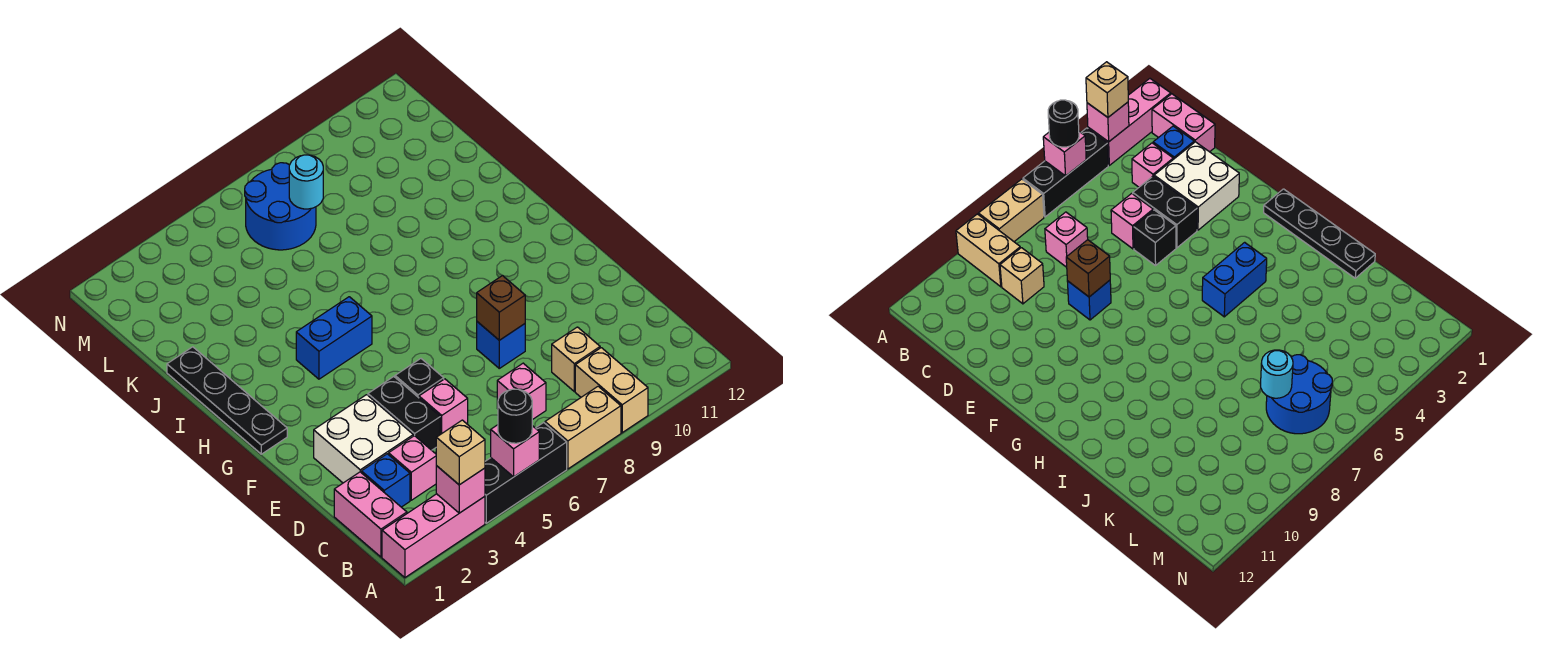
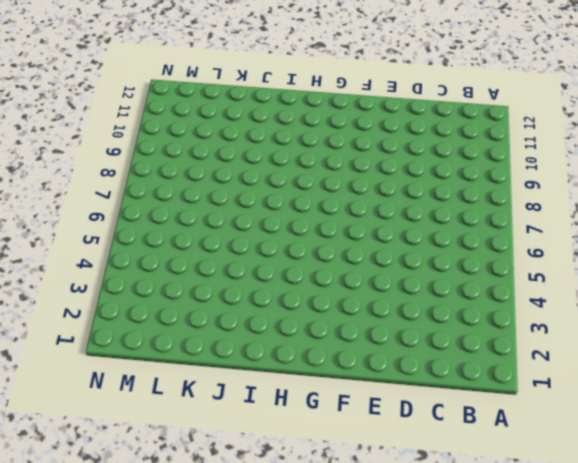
none -> pink brick A1:A3 level 1
none -> black brick A4:A6 level 1
none -> tan brick A7:A8 level 1

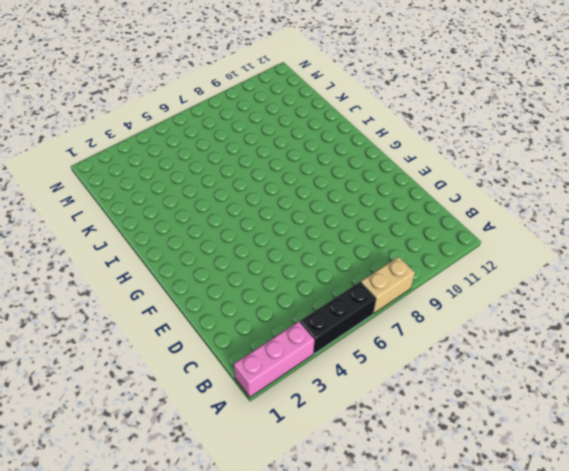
none -> tan brick A9:B9 level 1
none -> pink brick B1:C1 level 1
none -> blue brick C2 level 1

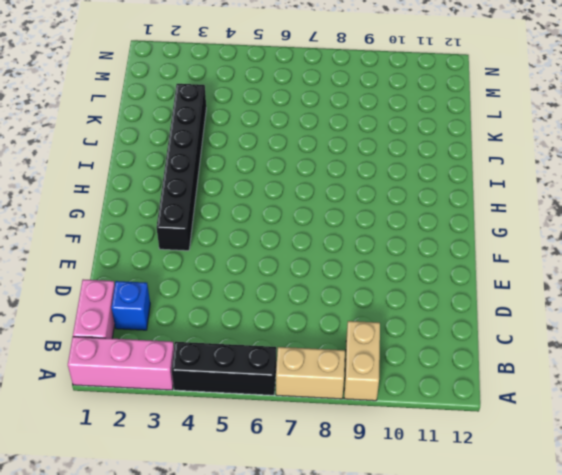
black brick F3:K3 level 1 -> none
none -> pink brick C3 level 1
none -> pink brick C7 level 1
none -> tan brick C9 level 1

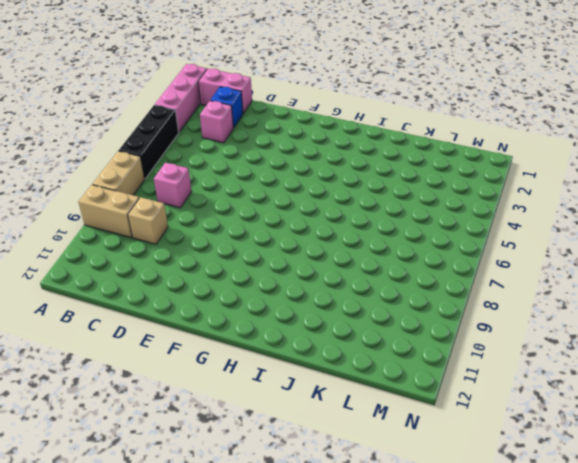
none -> white brick D2:E3 level 1
none -> black brick D4:E4 level 1
none -> pink brick D5 level 1

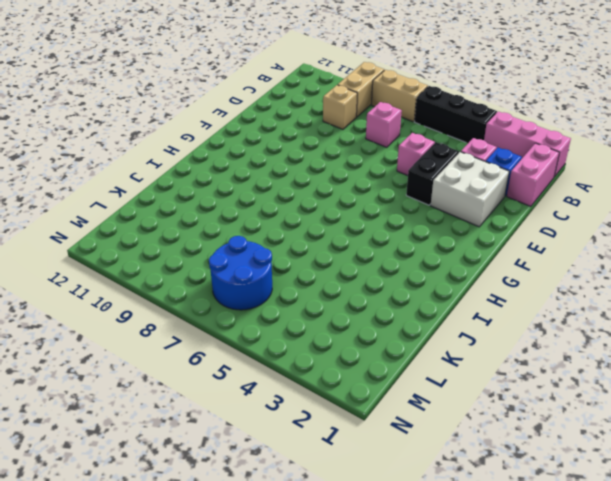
none -> black brick E5 level 1
none -> blue brick E8 level 1
none -> black plate G1:J1 level 1

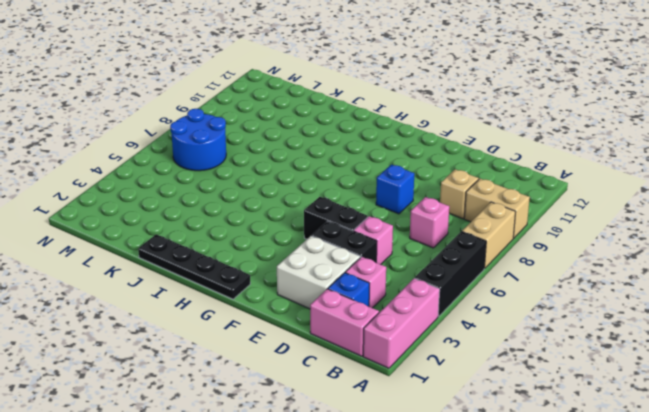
black brick E5:F5 level 1 -> black brick E5 level 1
none -> blue brick H4:H5 level 1
none -> pink brick A3 level 2
none -> pink brick A5 level 2

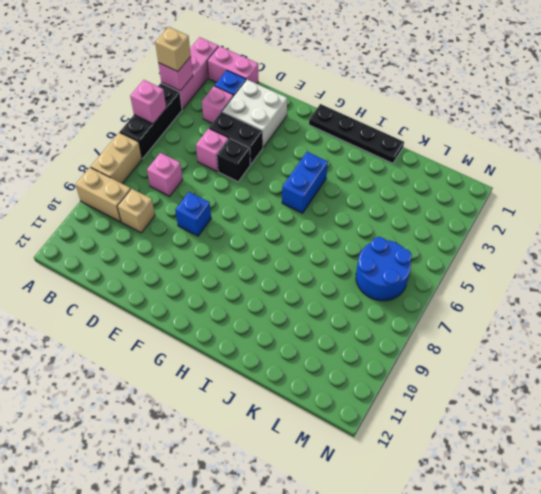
none -> brown brick E8 level 2
none -> cyan round brick L7 level 2
none -> black round brick A5 level 3

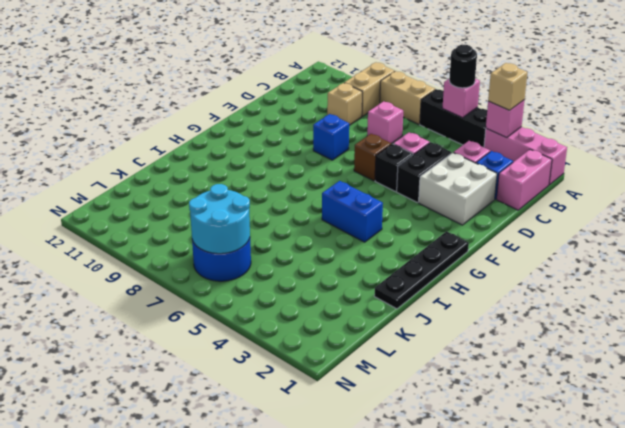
brown brick E6 level 1 -> brown brick E8 level 2
cyan round brick L6:M7 level 2 -> cyan round brick L7 level 2

